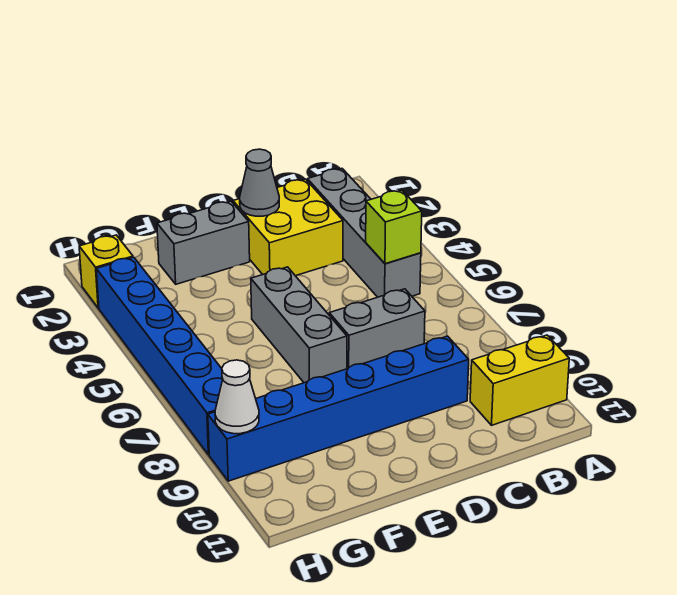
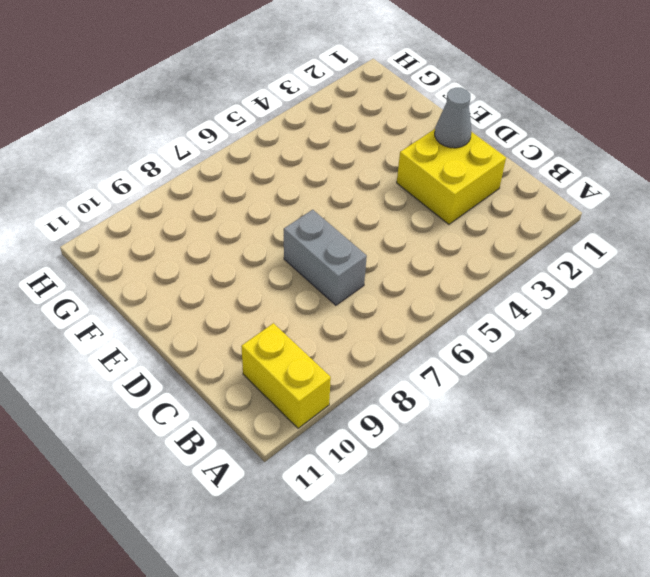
none -> grey brick B2:B5 level 1
none -> blue brick C9:H9 level 1
none -> grey brick E2:F2 level 1

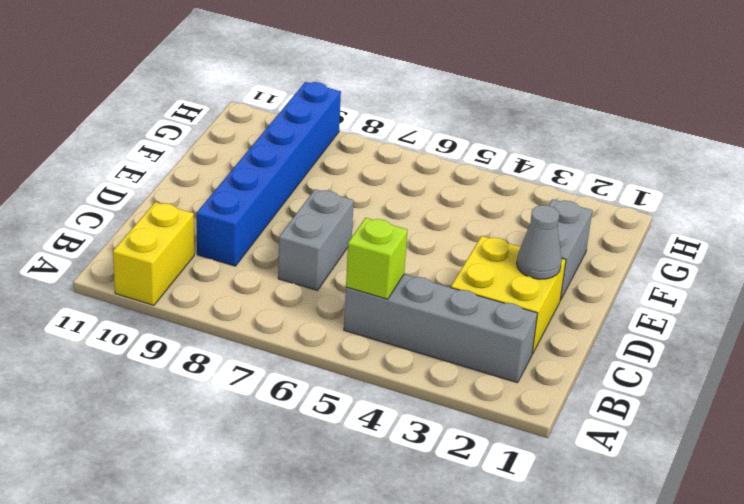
none -> grey brick E5:E7 level 1
none -> yellow brick H2 level 1
none -> blue brick H3:H8 level 1

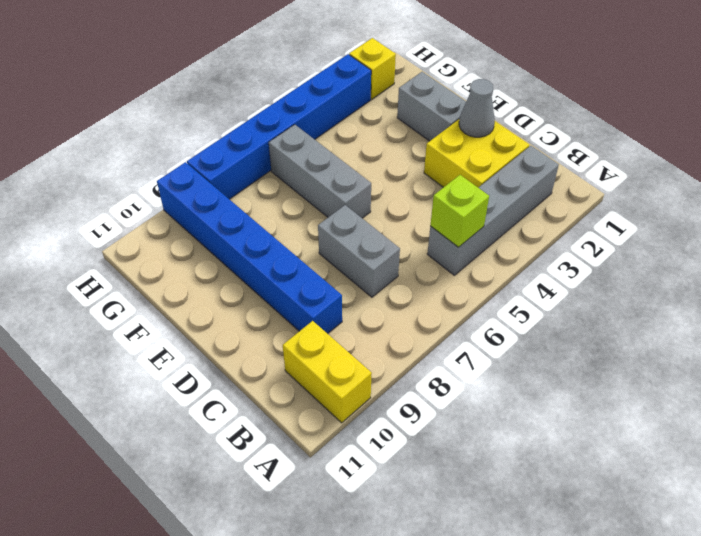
grey brick E6:G6 level 1 -> grey brick E5:E7 level 1
none -> white cone H9 level 2

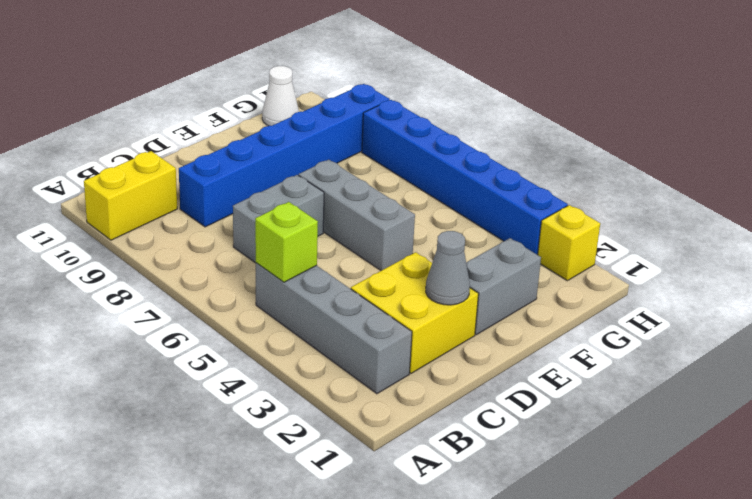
white cone G11 level 1 -> white cone H9 level 2

